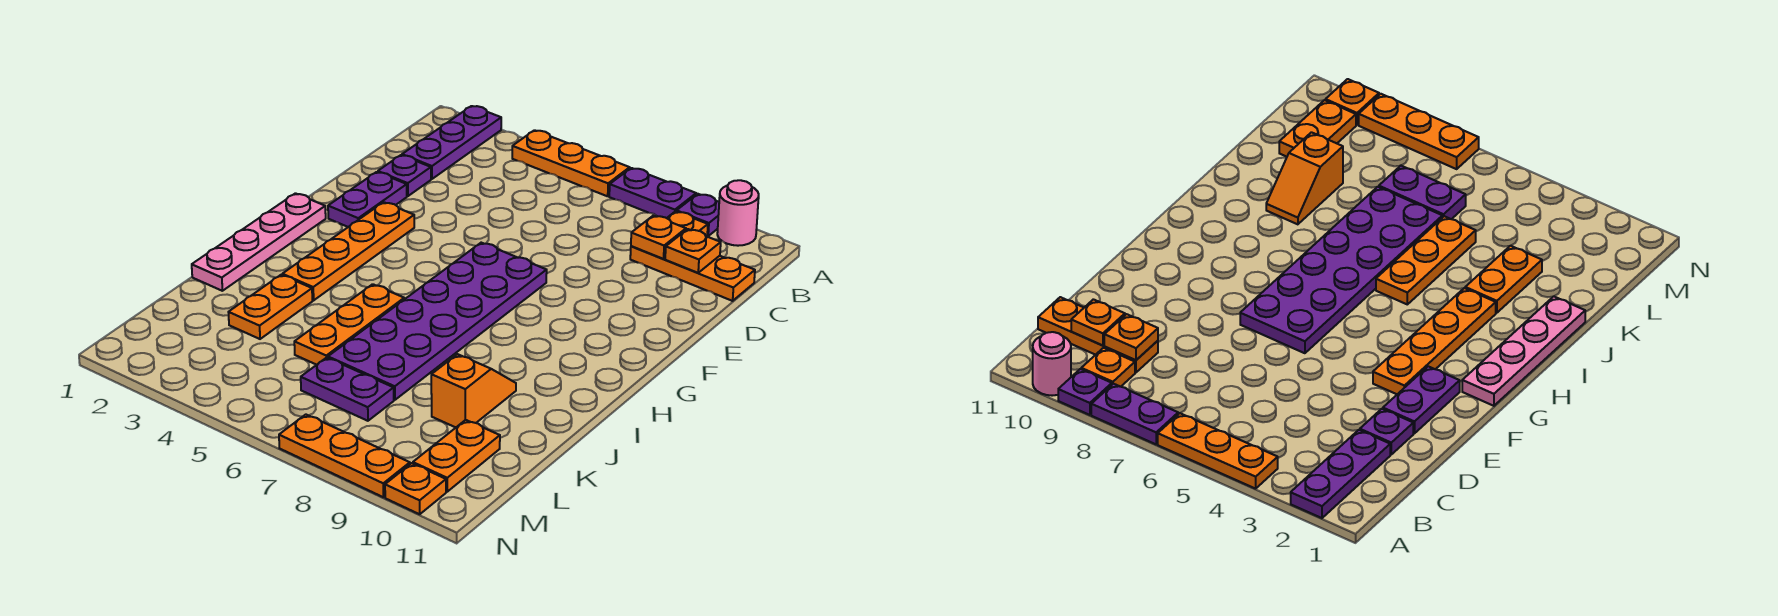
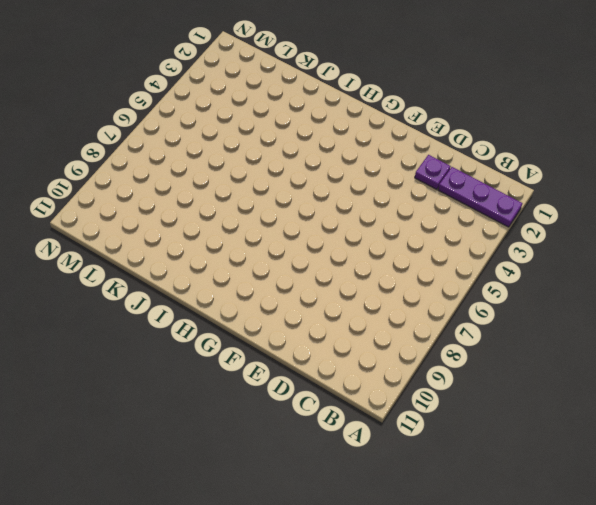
none -> orange plate A4:A6 level 1
none -> purple plate A7:A8 level 1
none -> purple plate A9 level 1

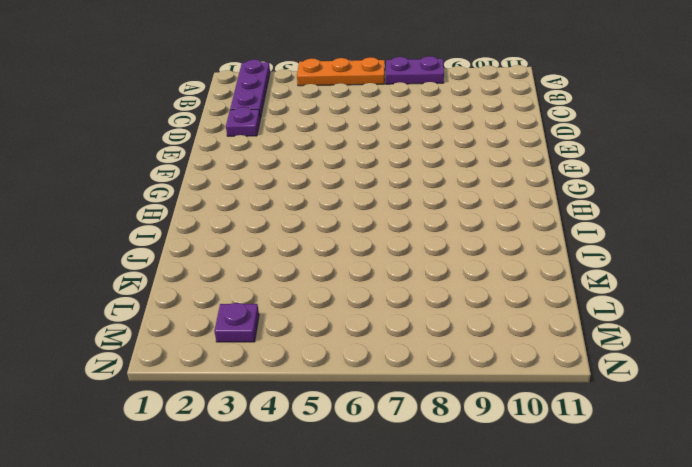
purple plate M3 level 1 -> purple plate A9 level 1
none -> pink round brick A10 level 1
none -> orange plate B9 level 1
none -> orange plate C9:C11 level 1

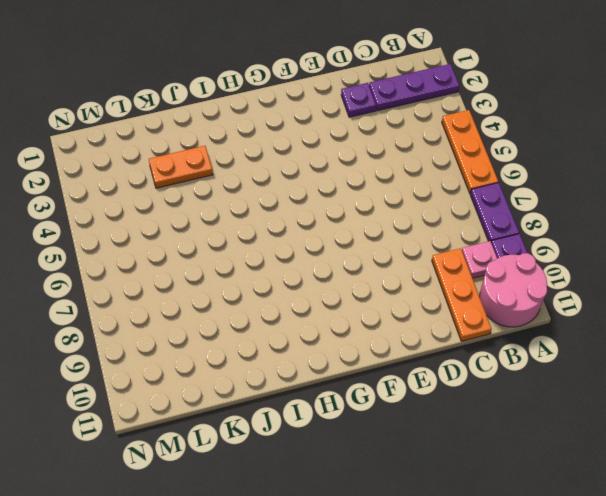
pink round brick A10:B11 level 1 -> pink round brick A10 level 1
pink plate B9 level 1 -> orange plate B9 level 1
none -> purple plate E2:F2 level 1
none -> orange plate F3:I3 level 1
none -> purple plate F6:K7 level 1

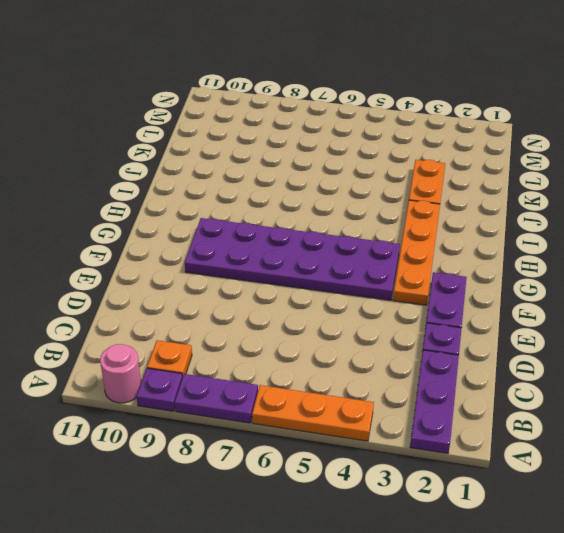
purple plate F4:G9 level 1 -> purple plate F6:K7 level 1
none -> orange plate C9:C11 level 1
none -> pink plate G1:J1 level 1
none -> orange plate I5:K5 level 1

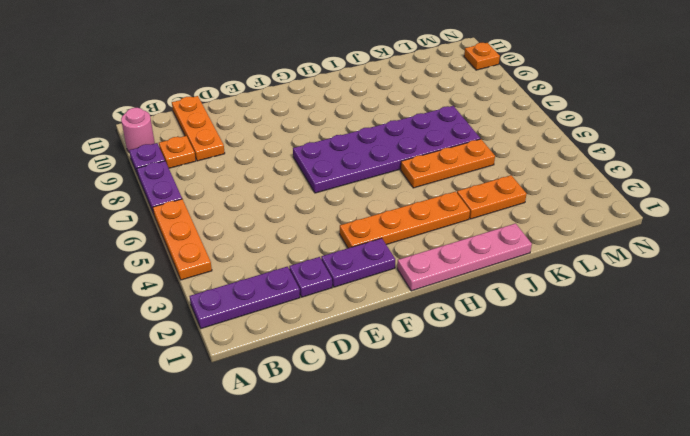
none -> orange slope J9:K9 level 1 top K
none -> purple plate L6:L7 level 1
none -> orange plate L10:M10 level 1

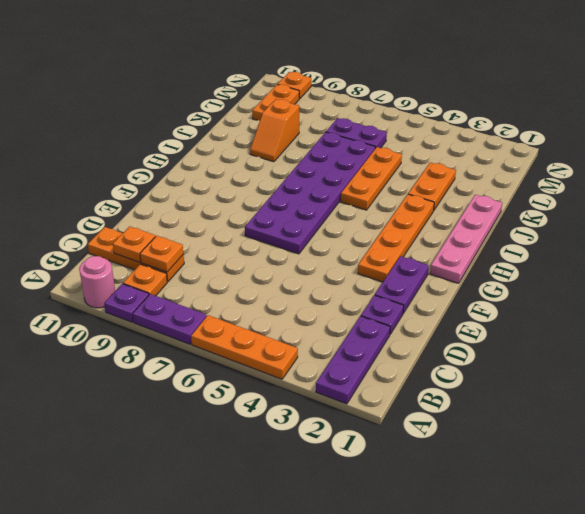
none -> orange plate N7:N9 level 1

